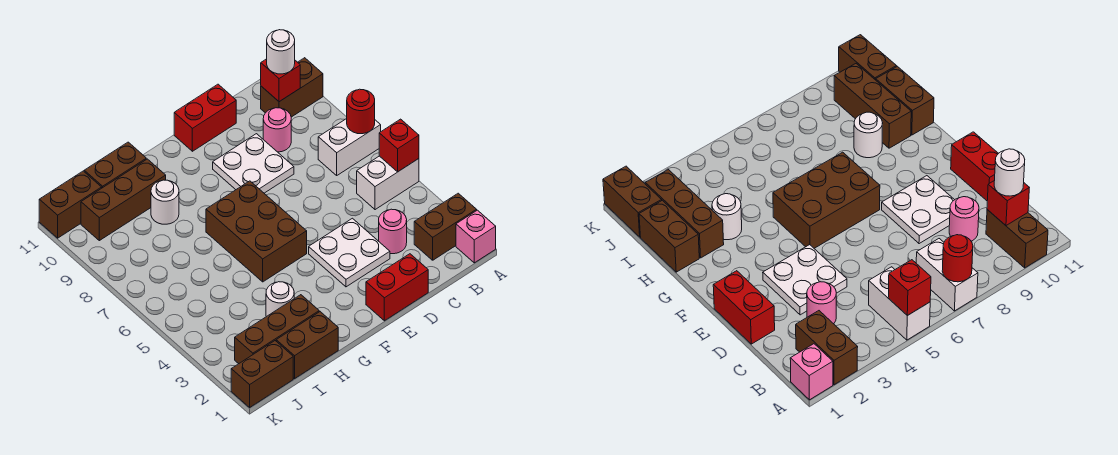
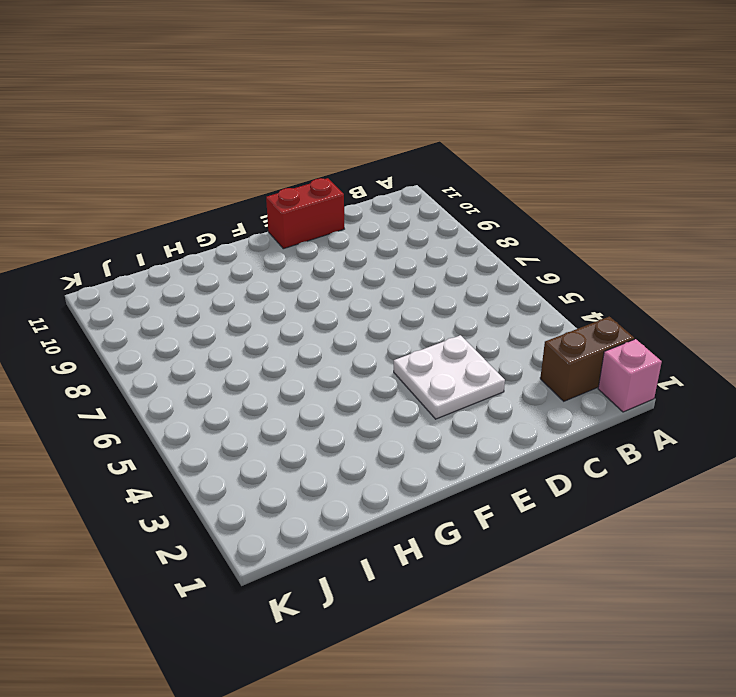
none -> white brick A5:B5 level 1
none -> white brick A7:B7 level 1
none -> brown brick A10:B10 level 1

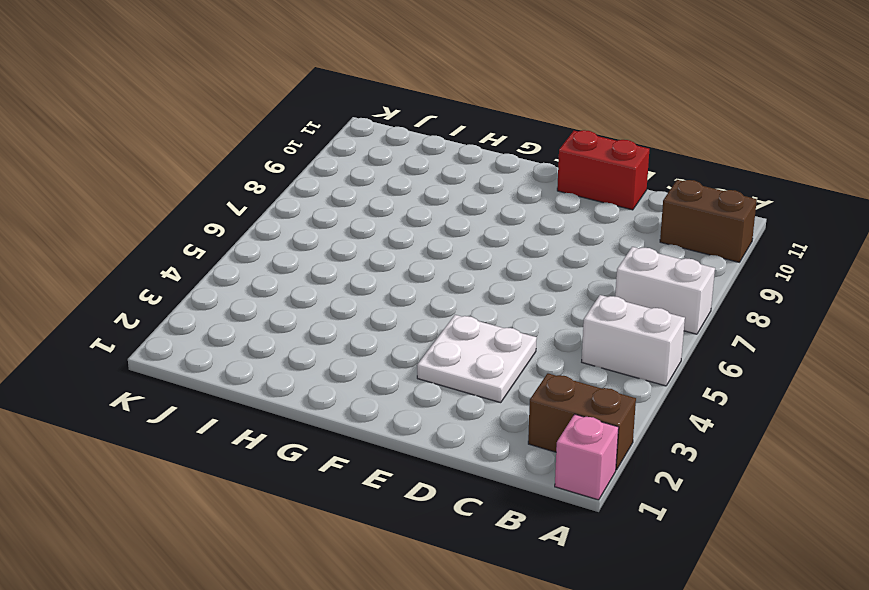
none -> pink round brick C3 level 1
none -> pink round brick C9 level 1
none -> red brick D1:E1 level 1

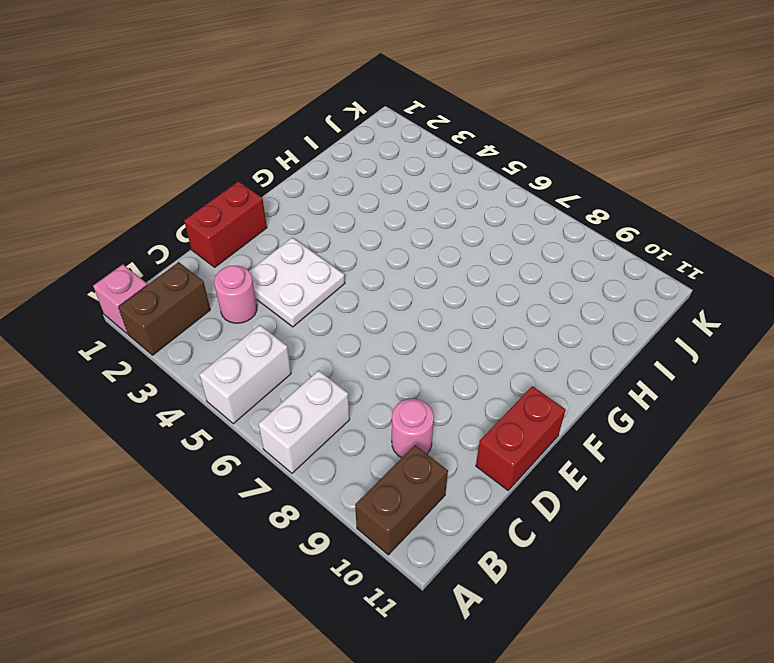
none -> white plate D8:E9 level 1
none -> brown brick F5:G7 level 1
none -> brown brick H1:I1 level 1

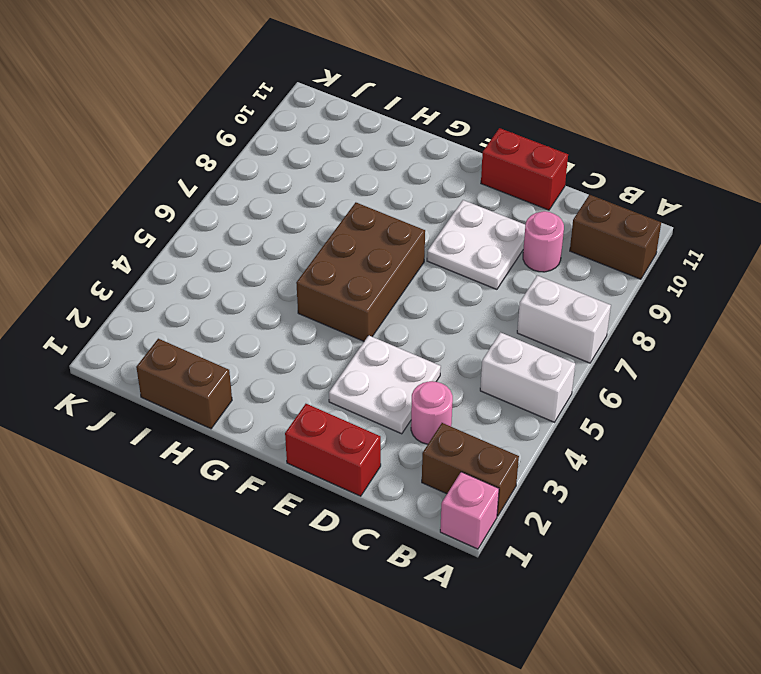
none -> brown brick H2:J2 level 1
none -> white round brick H3 level 1
none -> white round brick H9 level 1

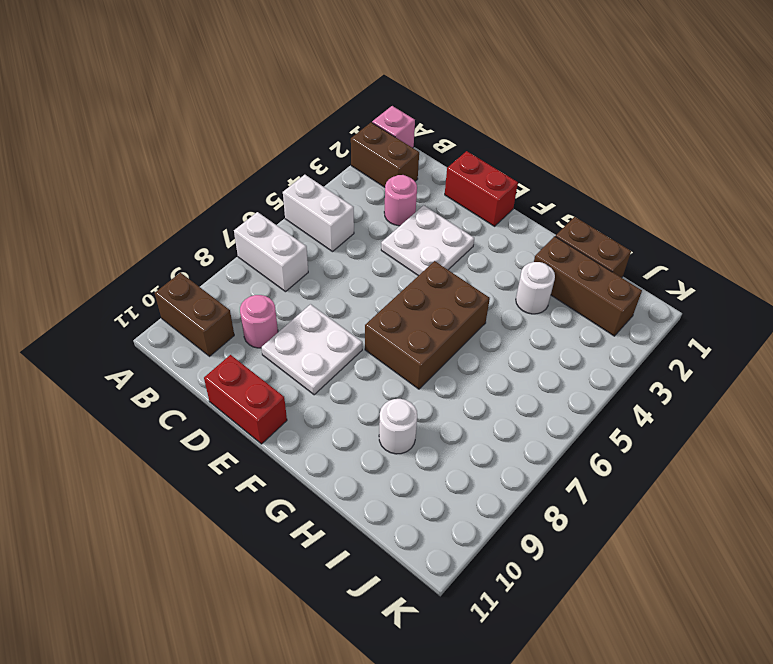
none -> brown brick H10:J10 level 1
none -> brown brick H11:I11 level 1
none -> brown brick J1:K1 level 1

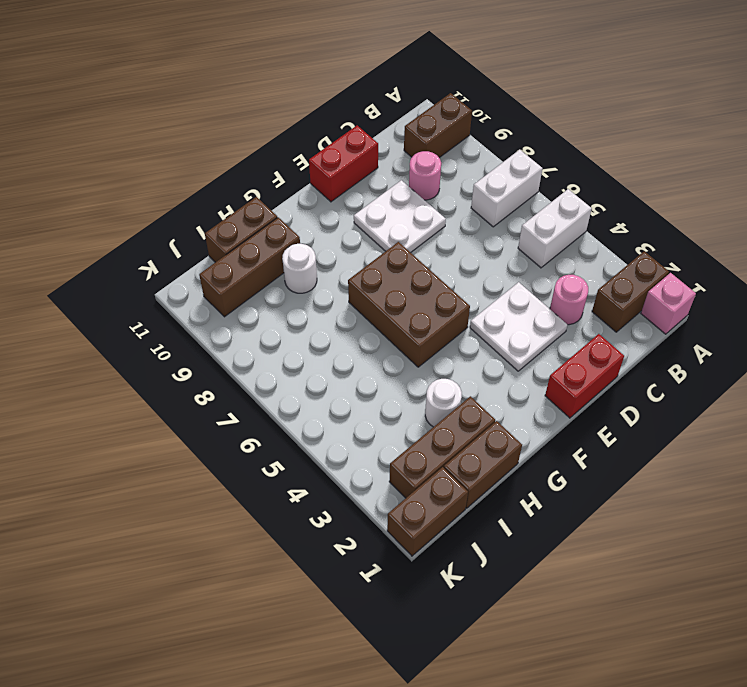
none -> brown brick J11:K11 level 1
none -> red brick A5 level 2
none -> red round brick A7 level 2

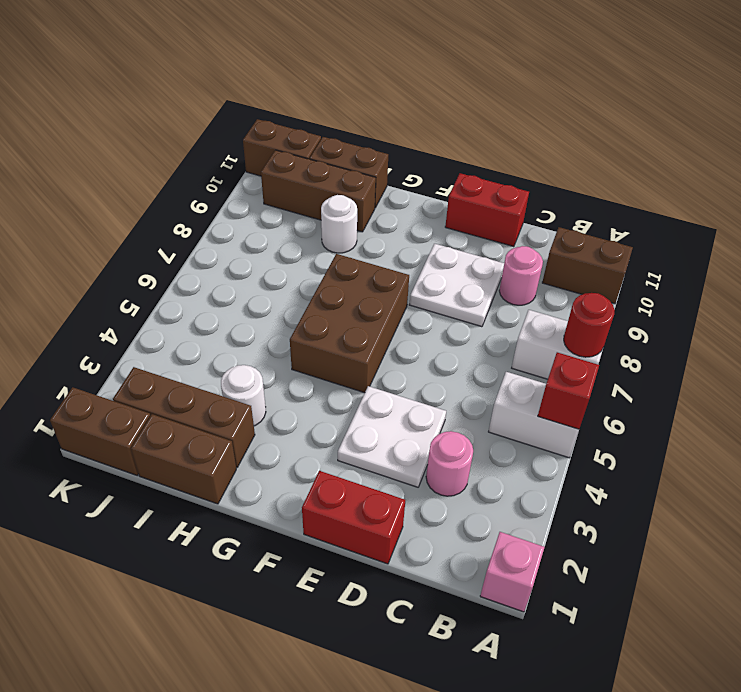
none -> brown brick A2:B2 level 1
none -> red brick B10 level 2
none -> white round brick B10 level 3

